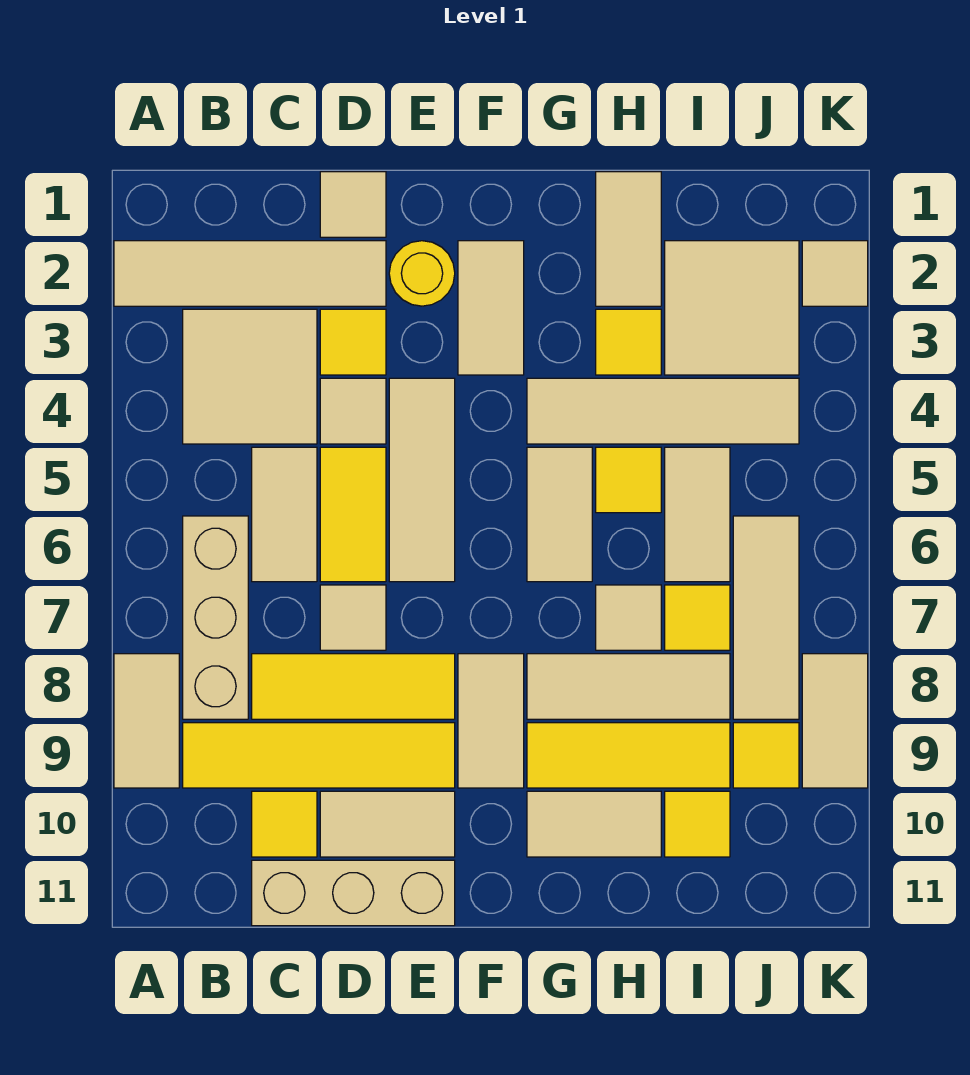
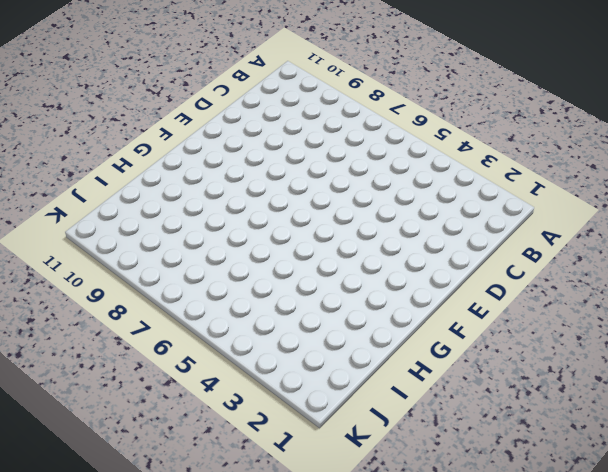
none -> tan tile A2:D2 level 1
none -> tan tile A8:A9 level 1
none -> tan tile B3:C4 level 1
none -> tan brick B6:B8 level 1

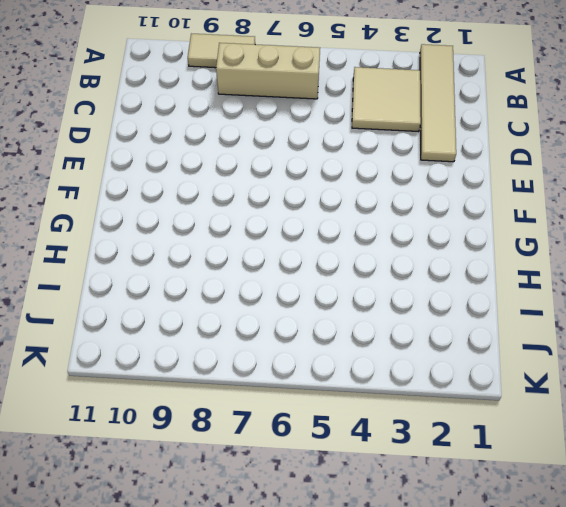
none -> yellow tile B9:E9 level 1
none -> tan tile C5:C6 level 1
none -> yellow tile C8:E8 level 1
none -> yellow tile C10 level 1

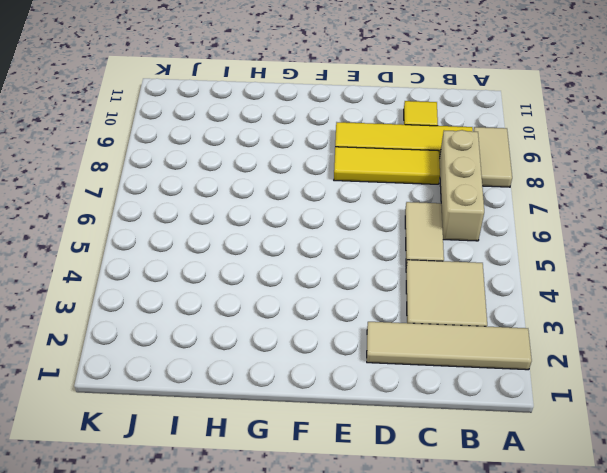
none -> tan brick C11:E11 level 1
none -> tan tile D1 level 1
none -> yellow tile D3 level 1
none -> tan tile D4 level 1

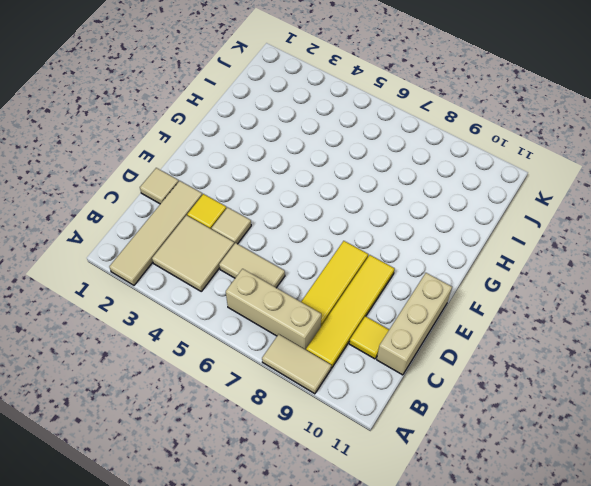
none -> yellow tile D5:D6 level 1
none -> tan tile D7 level 1
none -> tan tile D10:E10 level 1
none -> yellow round brick E2 level 1

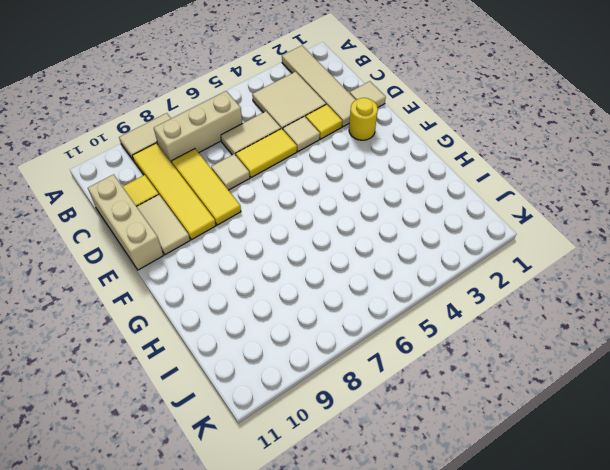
none -> tan tile E4:E6 level 1
none -> tan tile F2:F3 level 1
none -> tan tile F8:F9 level 1
none -> tan tile G4:J4 level 1

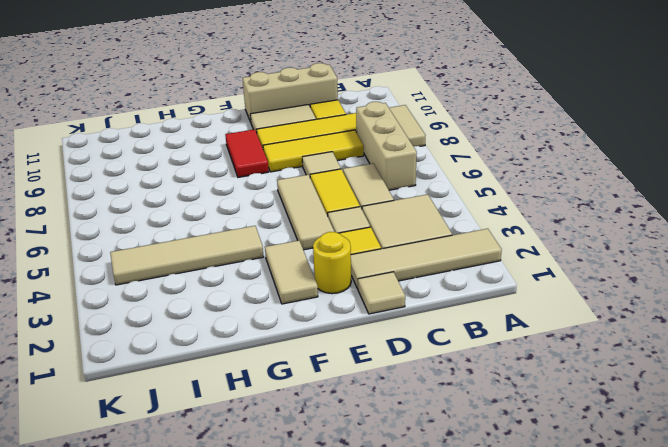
red tile F8:F9 level 1 -> tan tile F8:F9 level 1
none -> tan tile G5:G6 level 1
none -> tan tile G8:I8 level 1
none -> yellow tile G9:I9 level 1
none -> tan tile G10:H10 level 1

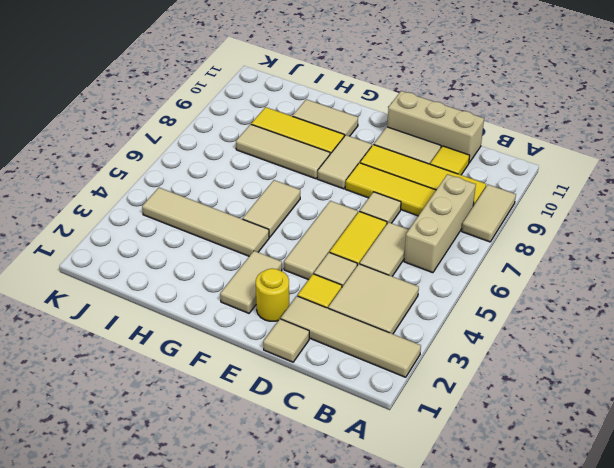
none -> tan tile H1:H2 level 1
none -> yellow tile H3 level 1
none -> yellow tile H5 level 1
none -> tan tile H7 level 1

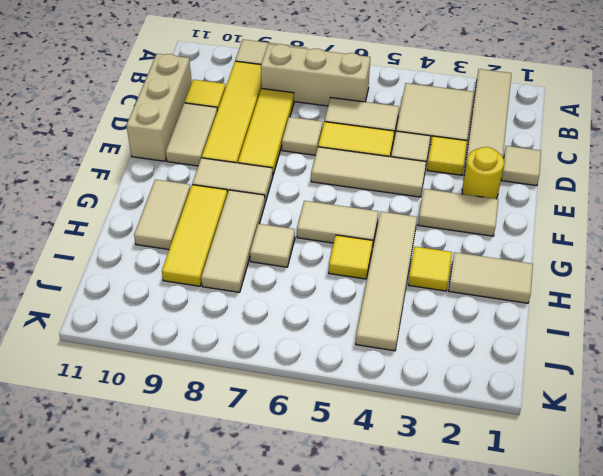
none -> tan tile I2:J3 level 1
none -> tan tile I5:I6 level 1
none -> yellow tile I7 level 1
none -> yellow tile I10 level 1

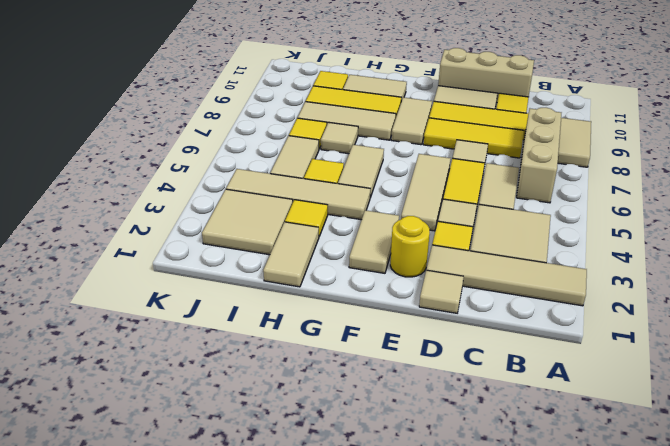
none -> tan tile J6:J8 level 1
none -> yellow tile J9 level 1
none -> tan tile K2 level 1
none -> tan tile K8:K9 level 1

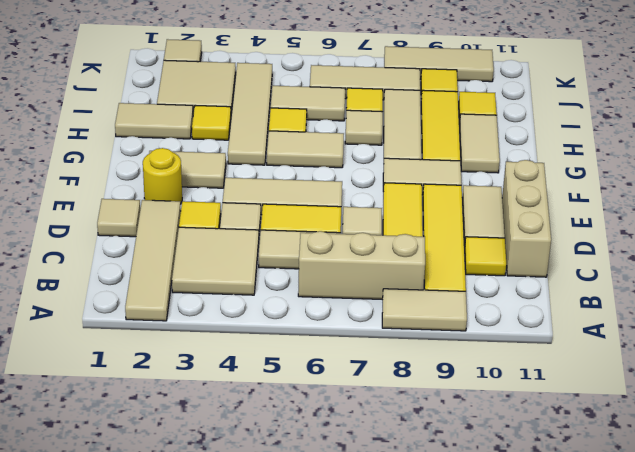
tan tile K8:K10 level 1 -> tan tile K8:K9 level 1

